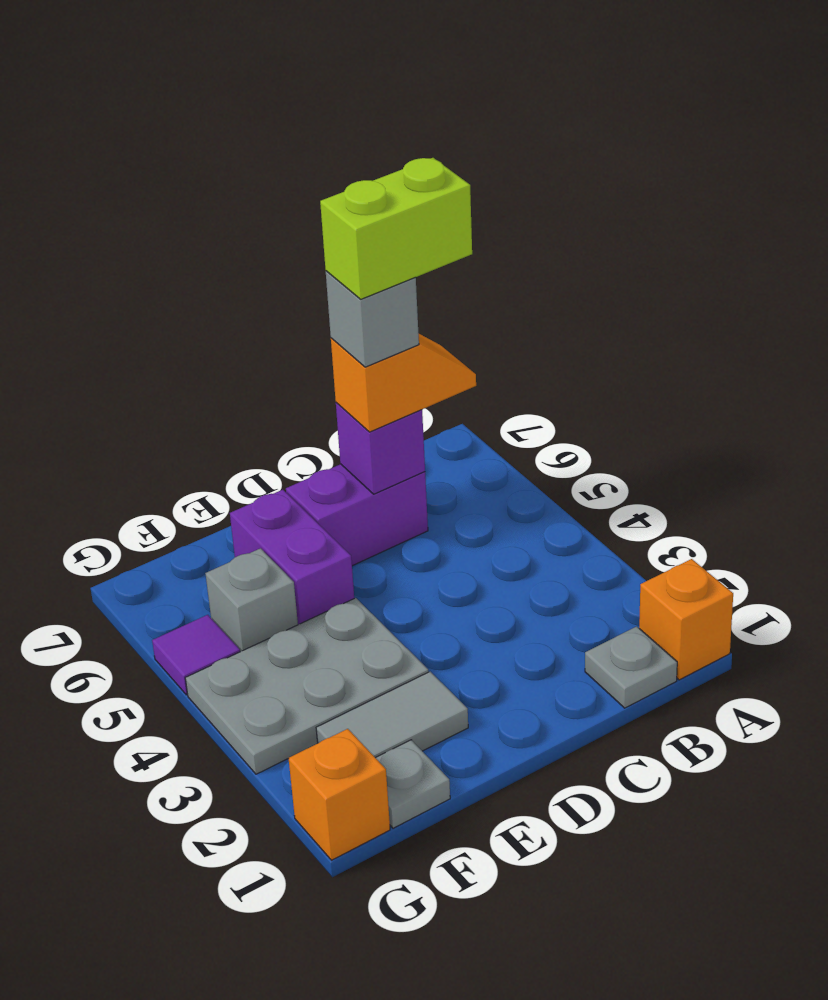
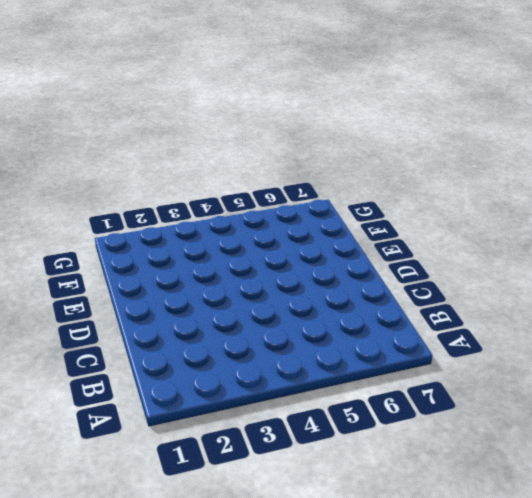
none -> orange brick A1 level 1
none -> grey plate B1 level 1
none -> purple brick C6:D6 level 1

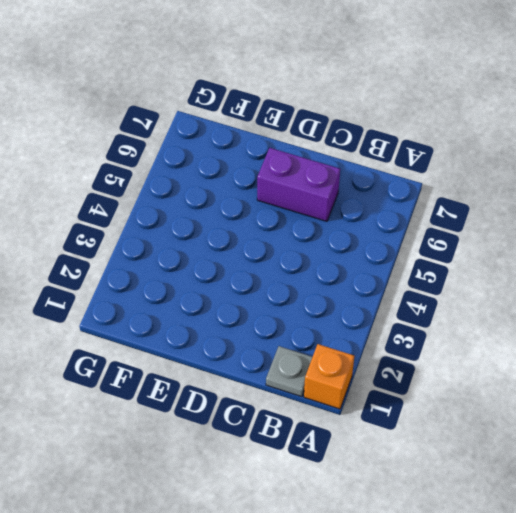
none -> grey tile E2:F2 level 1
none -> grey plate E3:G4 level 1
none -> purple brick E5:E6 level 1

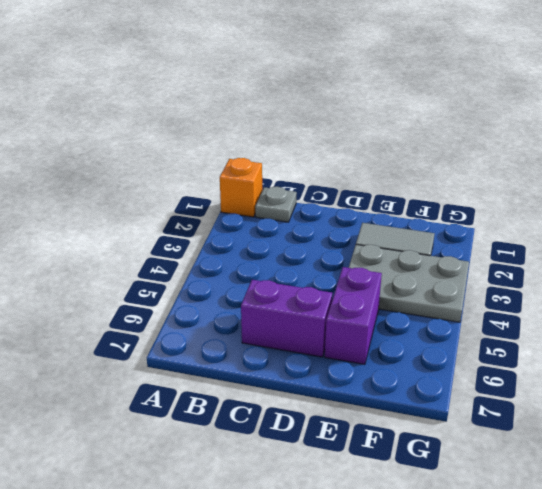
none -> grey plate F1 level 1
none -> grey brick F5 level 1
none -> orange brick G1 level 1

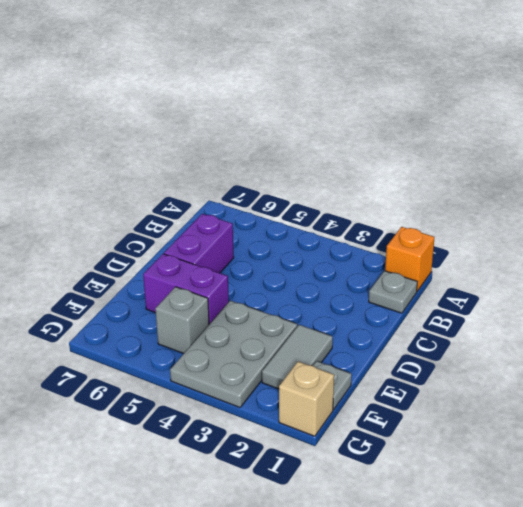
tan brick G1 level 1 -> orange brick G1 level 1
none -> purple tile G5 level 1
none -> purple brick C6 level 2
none -> orange slope B6:C6 level 3 top C

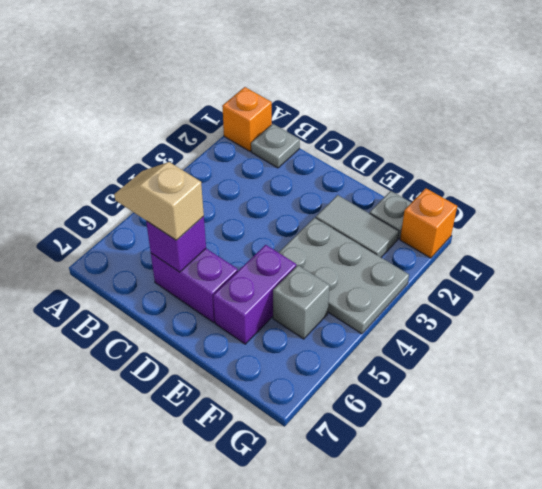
tan slope B6:C6 level 3 top C -> orange slope B6:C6 level 3 top C
none -> purple tile G5 level 1
none -> grey brick C6 level 4
none -> lime brick B6:C6 level 5

